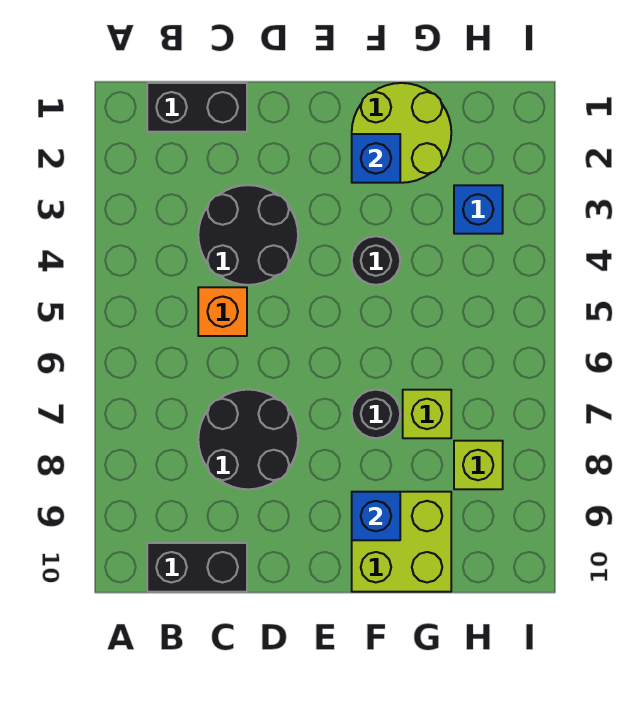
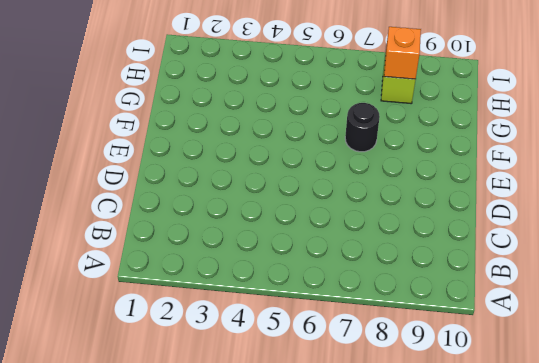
orange brick H8 level 2 -> orange brick C5 level 1
none -> black brick B1:C1 level 1
none -> black brick B10:C10 level 1
none -> black round brick C3:D4 level 1

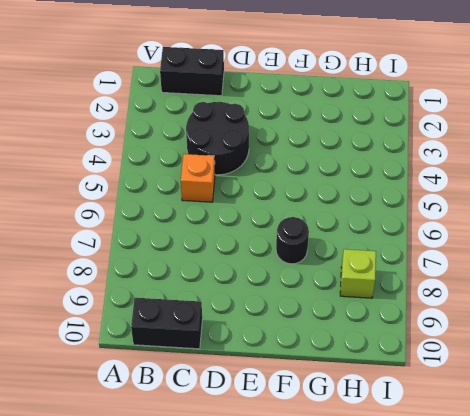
none -> black round brick C7:D8 level 1
none -> lime round brick F1:G2 level 1
none -> black round brick F4 level 1

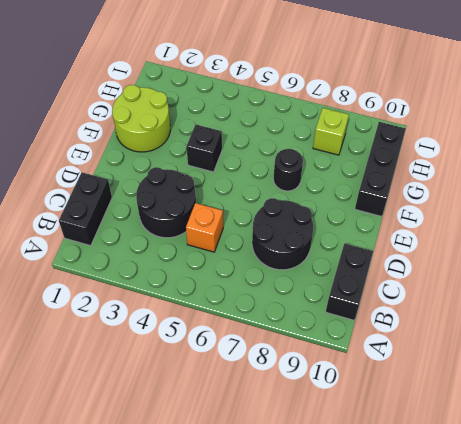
black brick F4 level 1 -> black round brick F4 level 1
black brick F10:H10 level 1 -> lime brick F9:G10 level 1
none -> lime brick G7 level 1
none -> blue brick H3 level 1
none -> blue brick F2 level 2

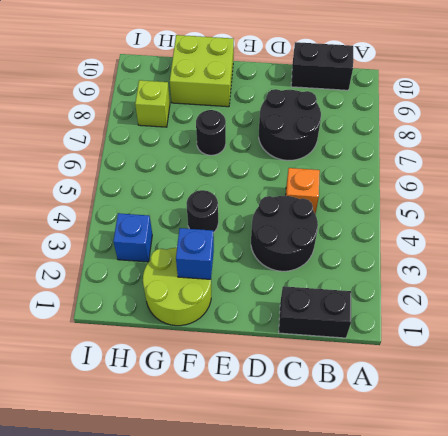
none -> lime brick G7 level 1
none -> blue brick F9 level 2

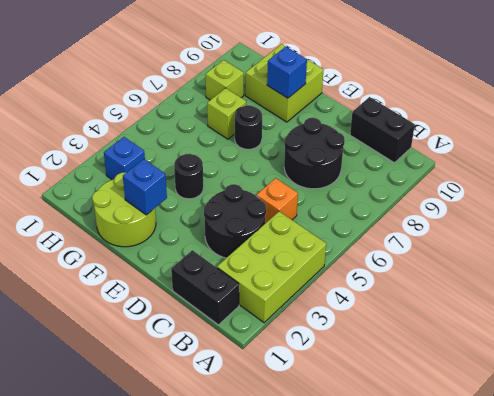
lime brick A2:B4 level 1 -> none

